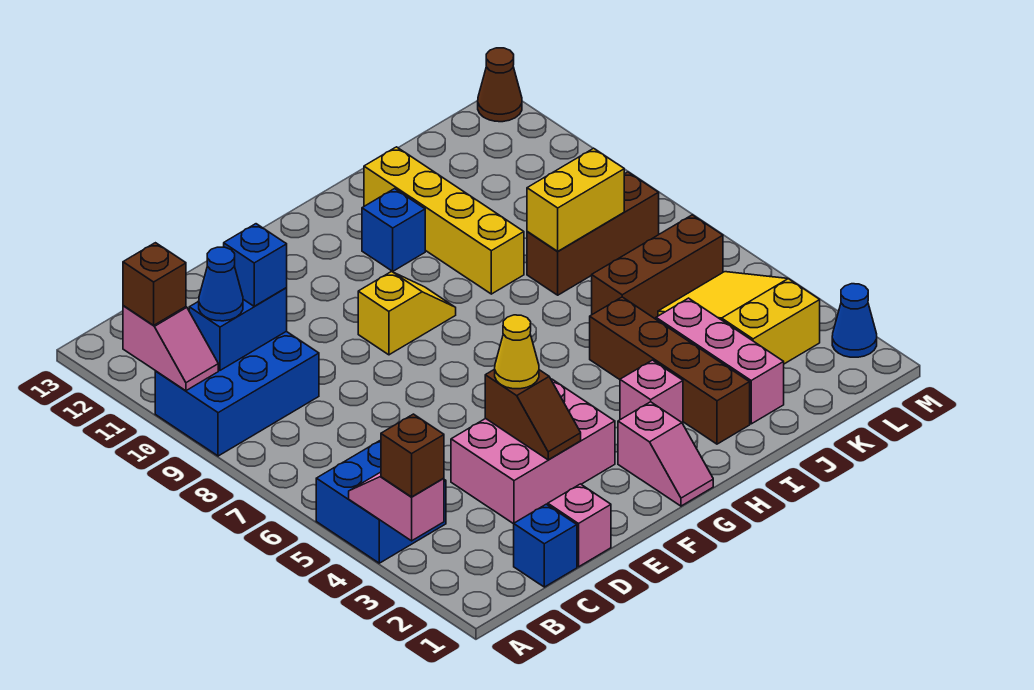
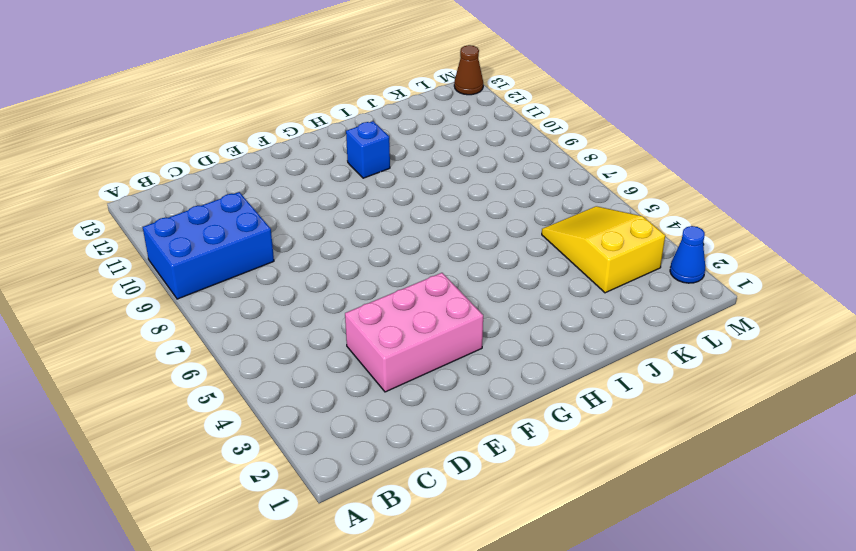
none -> blue brick A4:B5 level 1
none -> blue brick C1 level 1
none -> pink brick D1 level 1

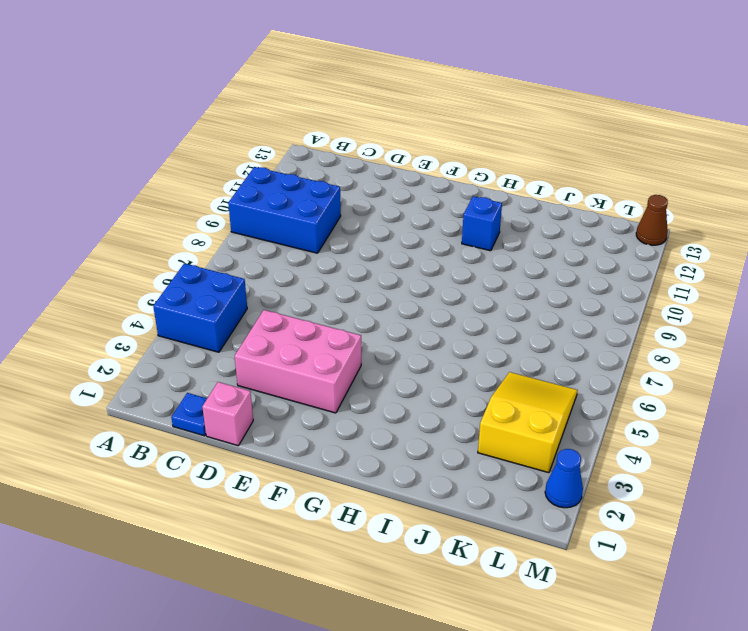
blue plate C1 level 1 -> blue brick C1 level 1
none -> yellow slope F9:G9 level 1 top F
none -> pink slope G1:G2 level 1 top 2
none -> pink brick H3 level 1

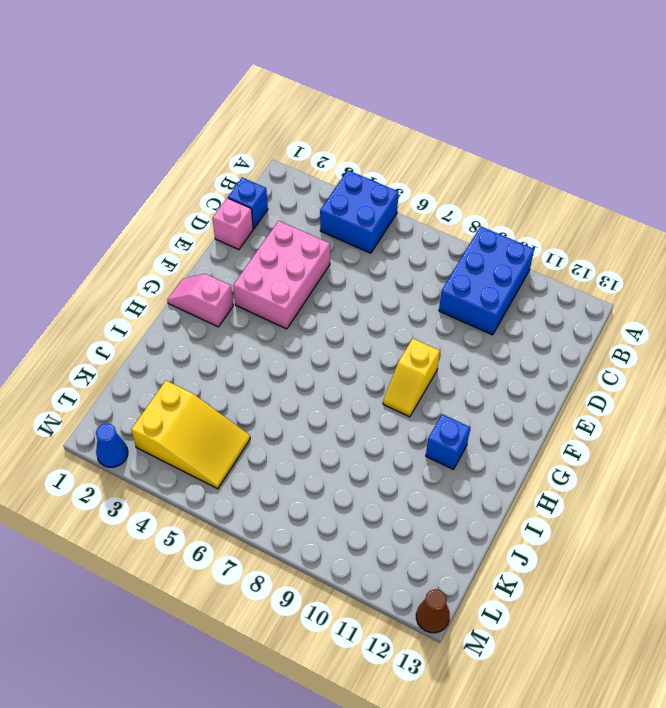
none -> pink brick H3 level 1
none -> brown brick I2:I5 level 1
none -> yellow brick I9:I12 level 1

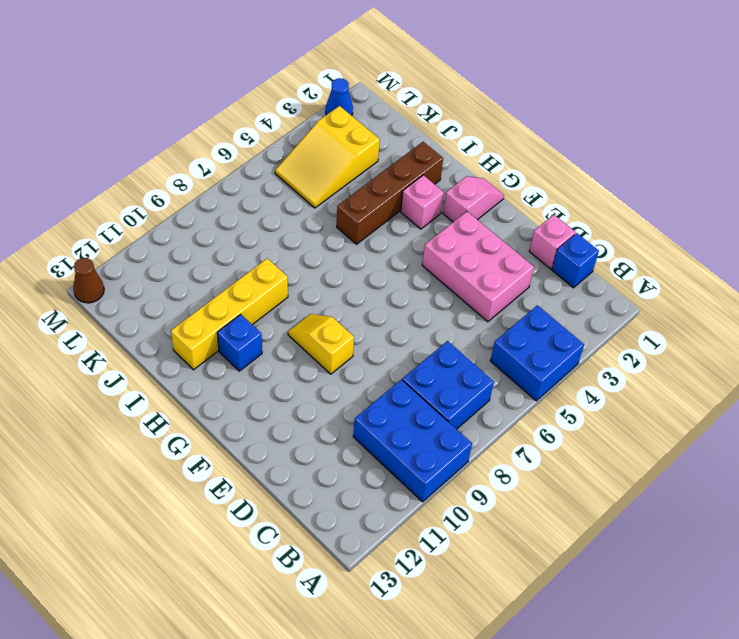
blue brick B7:C8 level 1 -> none
none -> pink brick J2:J4 level 1
none -> brown brick J6:L6 level 1
none -> brown brick J8:L8 level 1

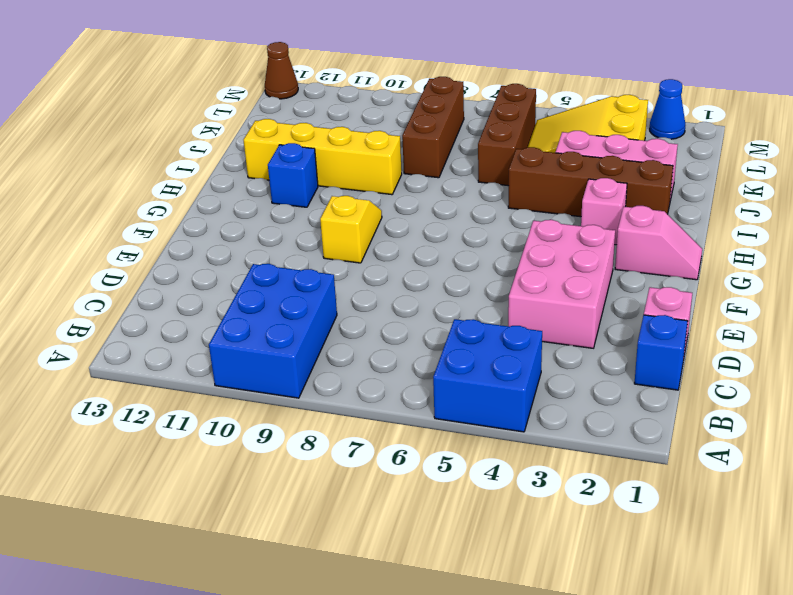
none -> pink slope A3:A4 level 2 top 3
none -> pink slope A10:A11 level 2 top 11
none -> blue brick B10:C10 level 2

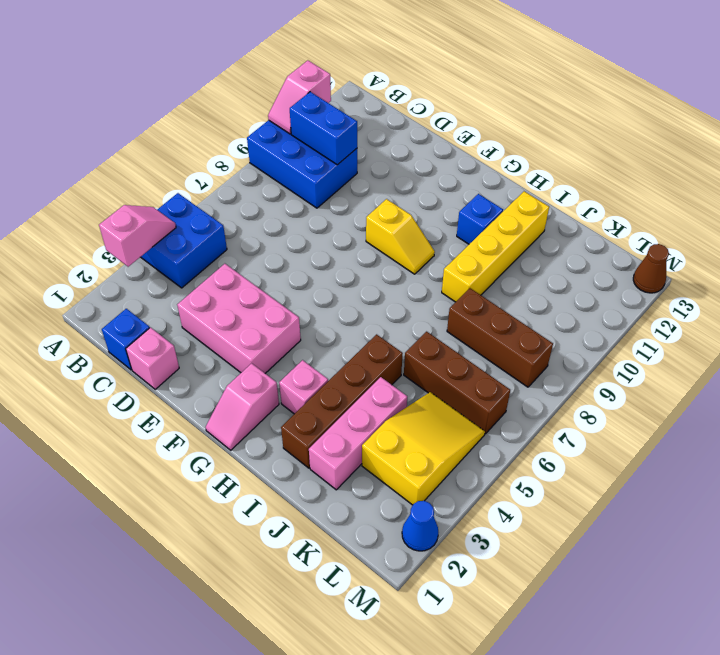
none -> brown slope E3:E4 level 2 top 4
none -> yellow brick J8:K8 level 2
none -> brown brick A3 level 3

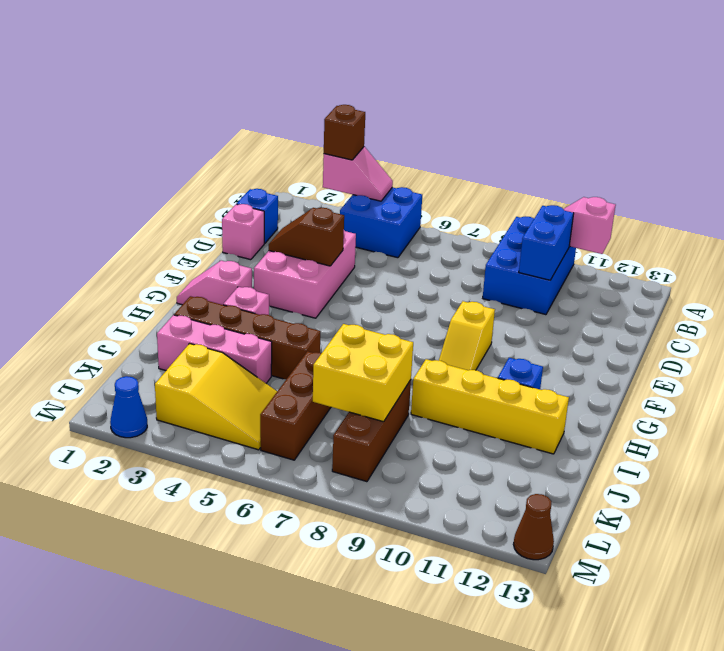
yellow brick J7:K8 level 2 -> yellow brick J8:K8 level 2
none -> brown brick A11 level 3
none -> blue cone B10 level 3
none -> blue brick C10 level 3

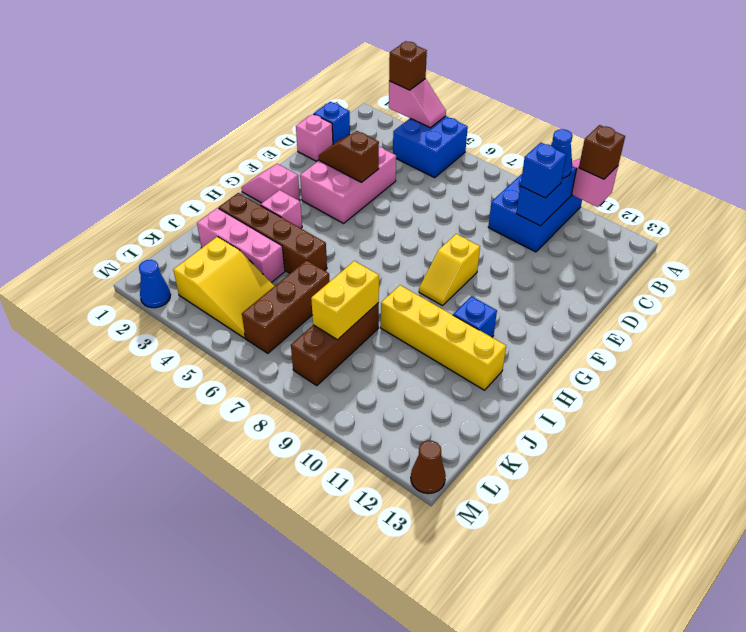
none -> yellow cone E4 level 3

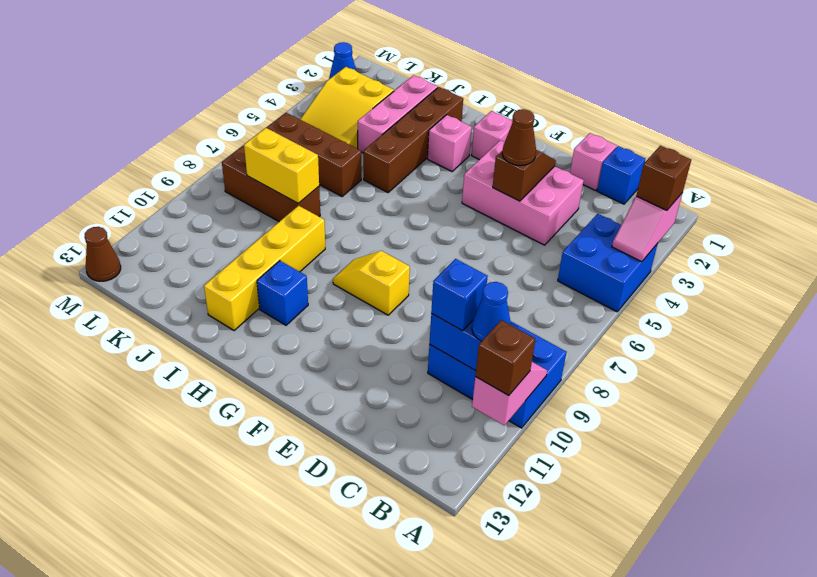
brown cone E4 level 3 -> yellow cone E4 level 3

